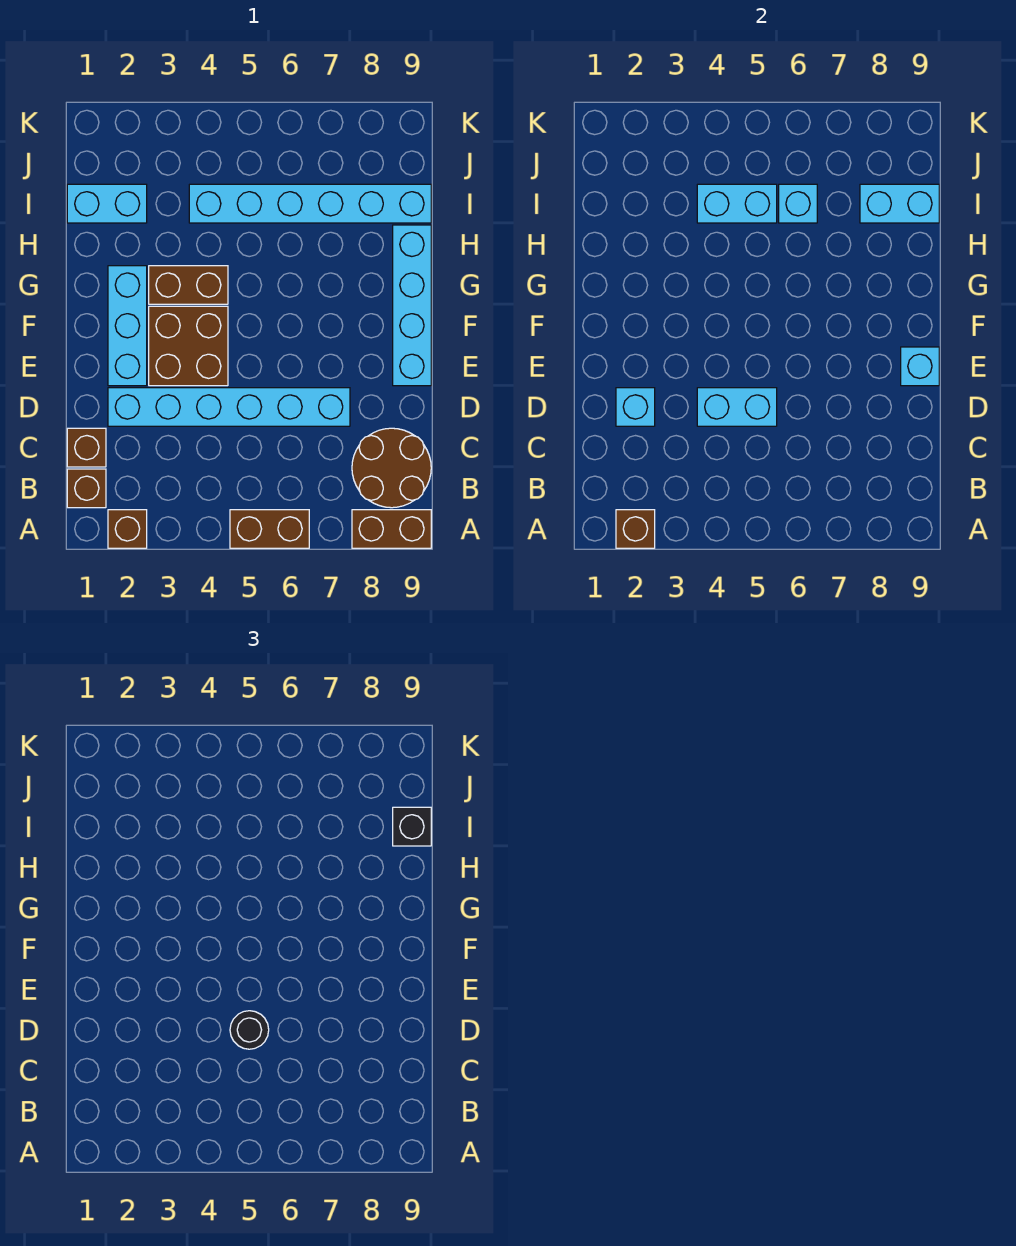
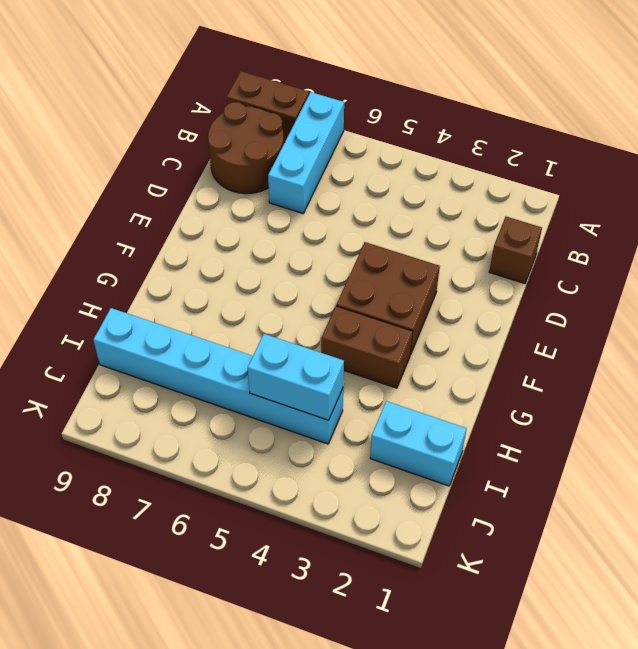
cyan brick A7:C7 level 1 -> cyan brick E2:G2 level 1
none -> brown brick A2 level 1
none -> brown brick A5:A6 level 1
none -> brown brick B1 level 1

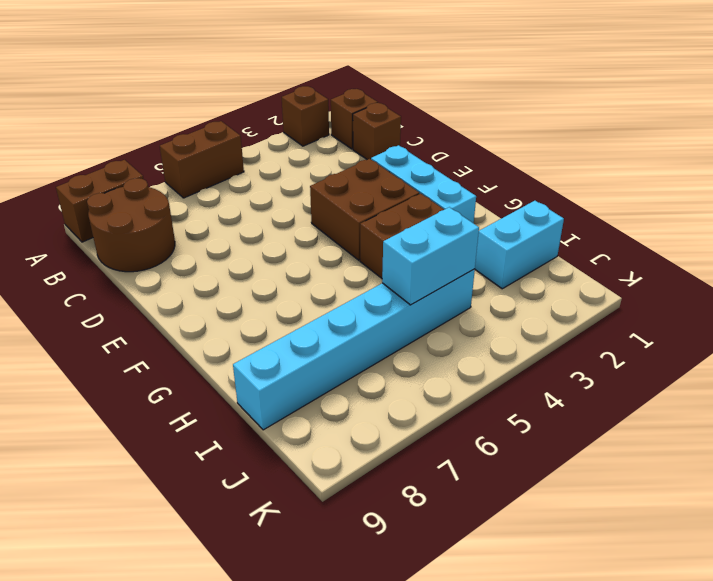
none -> cyan brick D2:D7 level 1
none -> cyan brick E9:H9 level 1
none -> brown brick A2 level 2

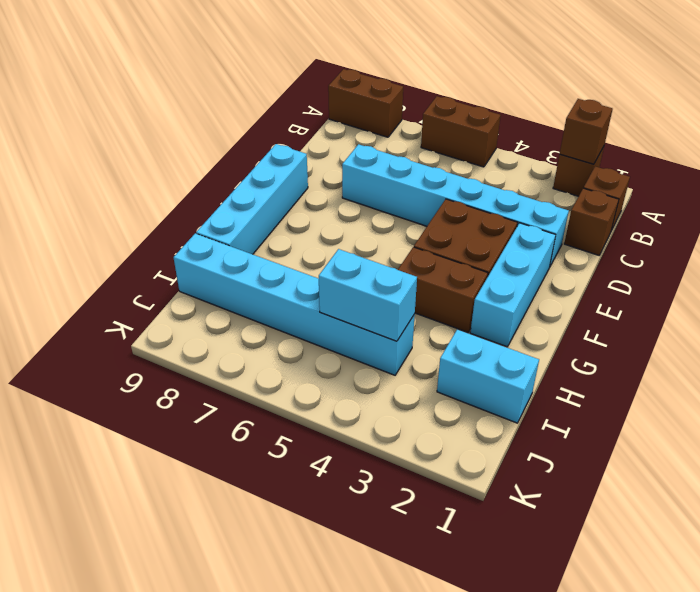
none -> brown round brick B8:C9 level 1
none -> cyan brick D2 level 2
none -> cyan brick D4:D5 level 2

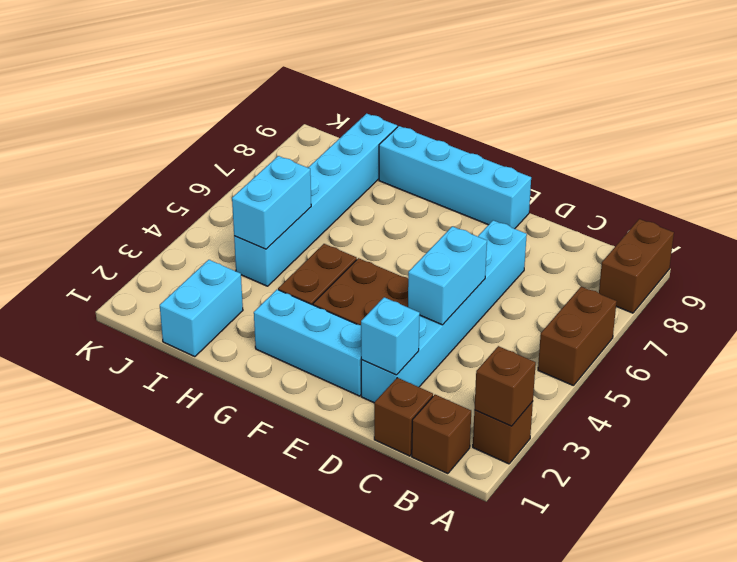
none -> brown round brick B8:C9 level 1
none -> cyan brick E9 level 2
none -> cyan brick I6 level 2

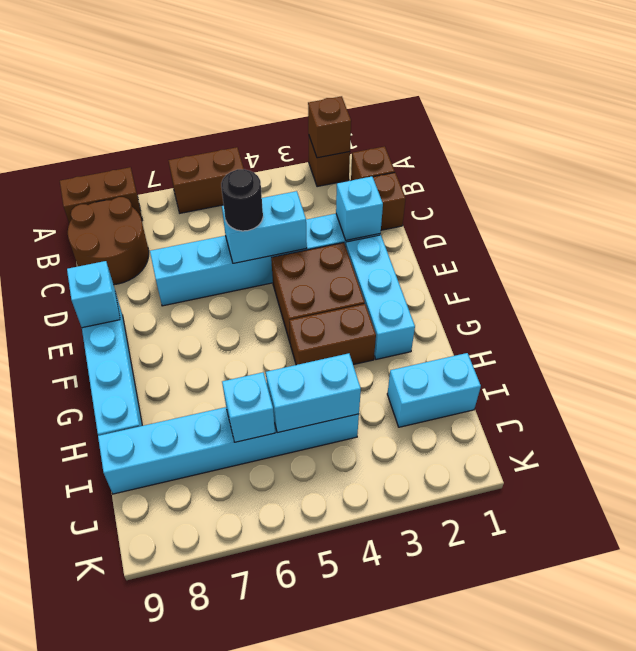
none -> cyan brick I8:I9 level 2
none -> black brick I9 level 3

